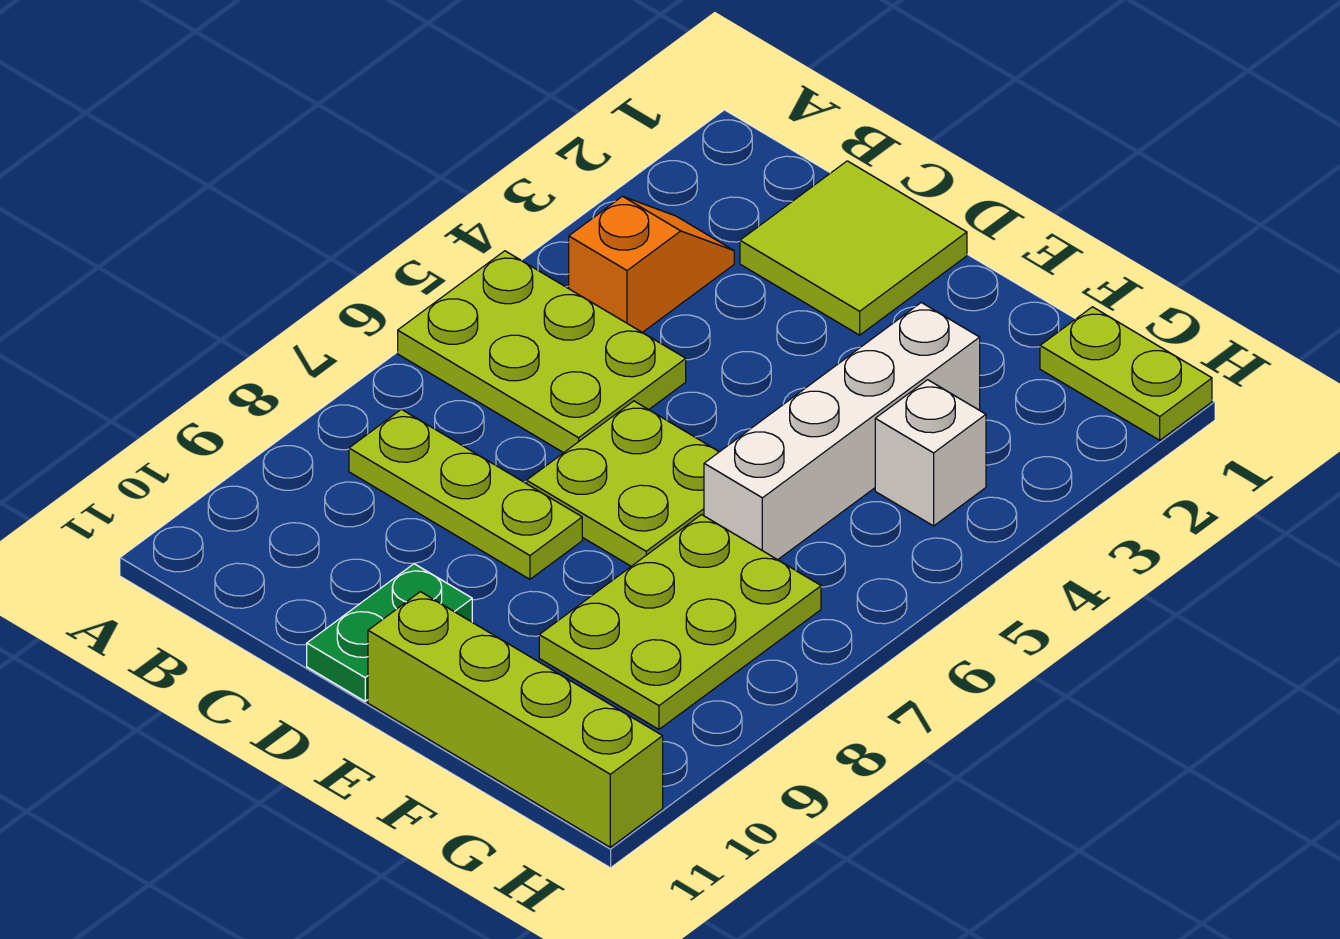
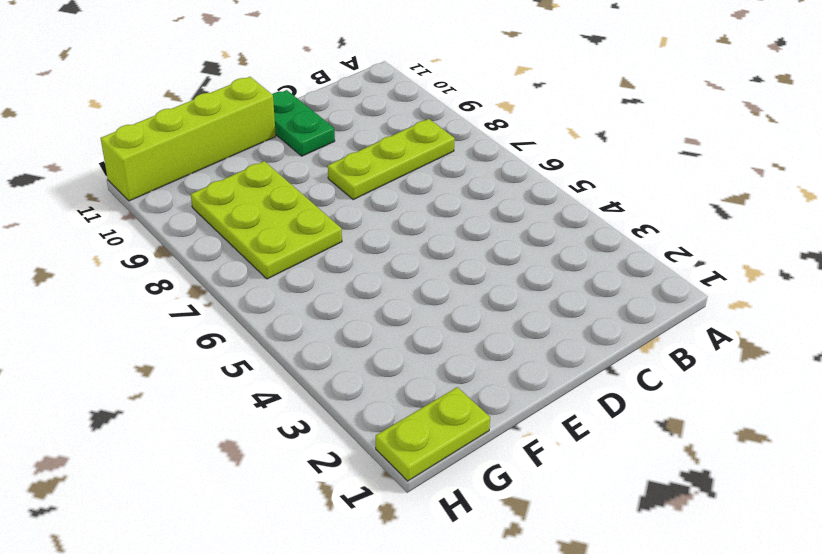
none -> lime plate A5:C6 level 1
none -> orange slope B3:B4 level 1 top 4

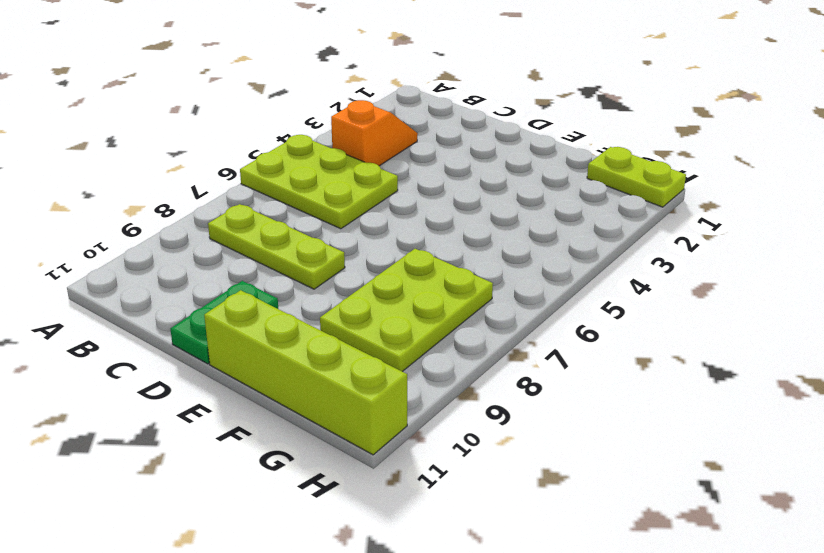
none -> lime tile C1:D2 level 1
none -> lime plate D6:E7 level 1

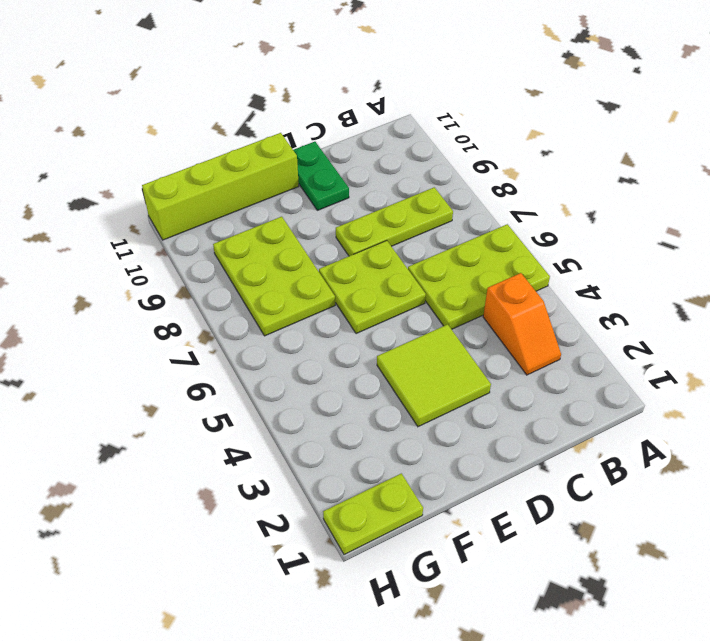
lime tile D3:E4 level 1 -> lime tile C1:D2 level 1
none -> white brick F3:F6 level 1
none -> white brick G4 level 1

